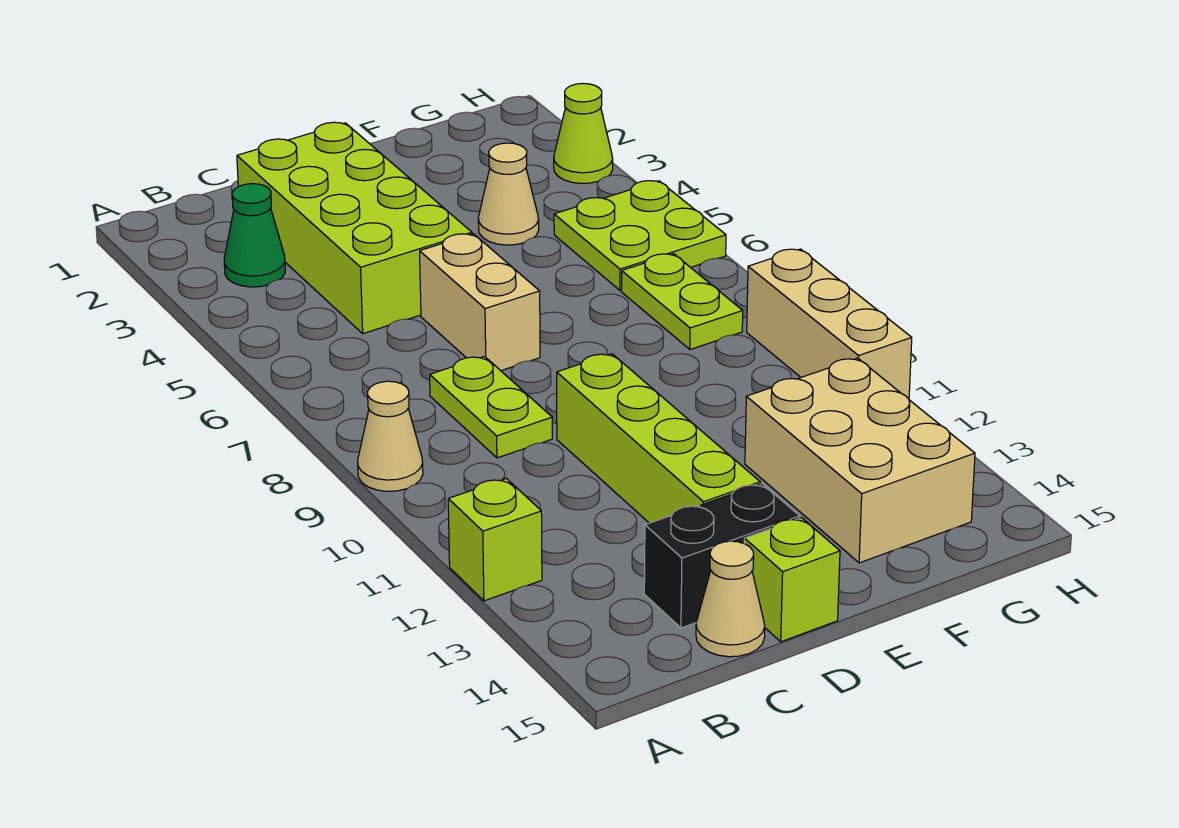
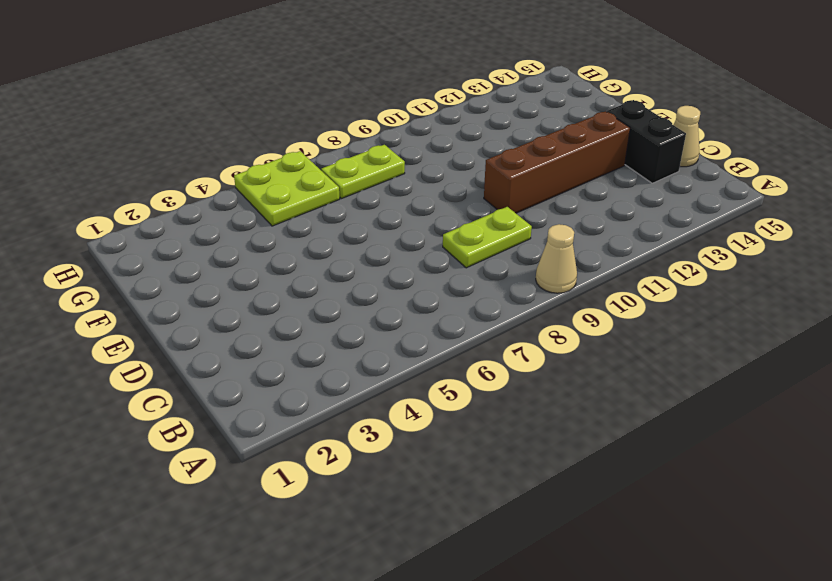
brown brick D10:D13 level 1 -> lime brick D10:D13 level 1
none -> lime brick A12 level 1
none -> green cone B3 level 1
none -> lime brick C2:D5 level 1

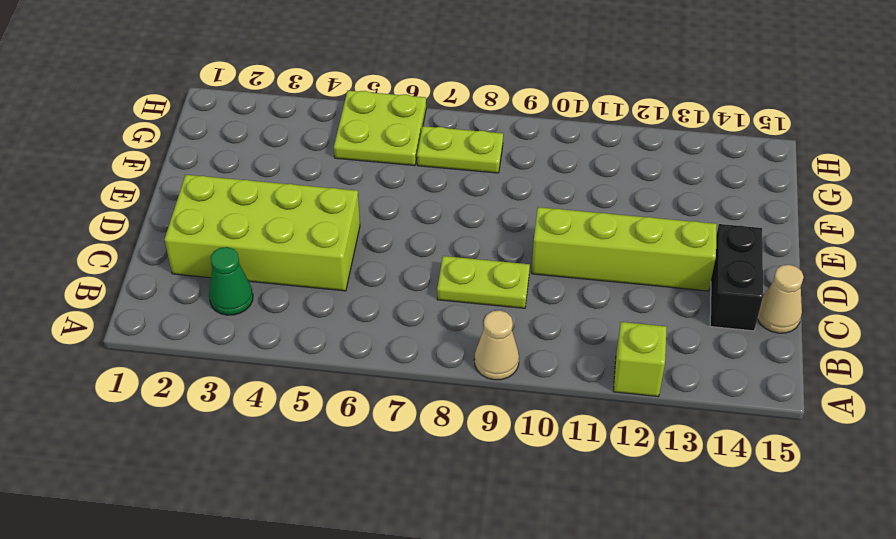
none -> tan brick D6:D7 level 1
none -> lime brick D15 level 1
none -> tan cone F4 level 1

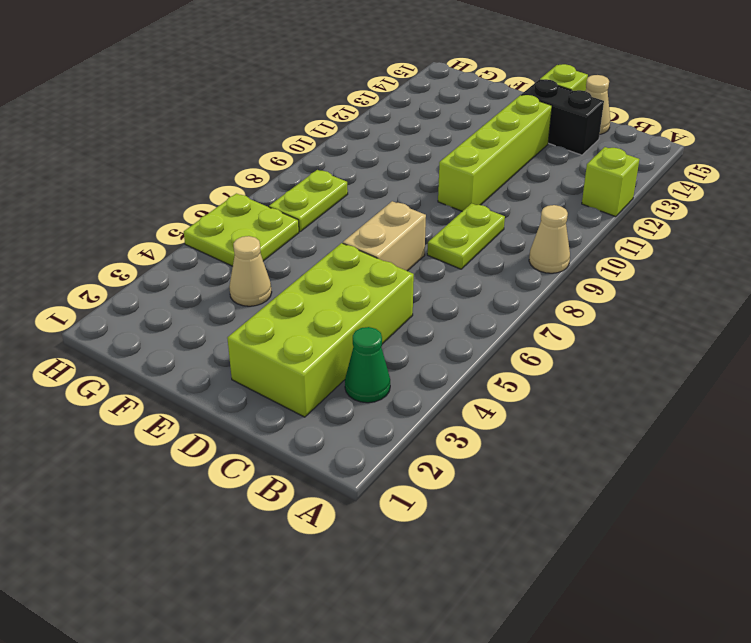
none -> tan brick F12:G14 level 1
none -> lime cone H3 level 1
none -> tan brick H9:H11 level 1

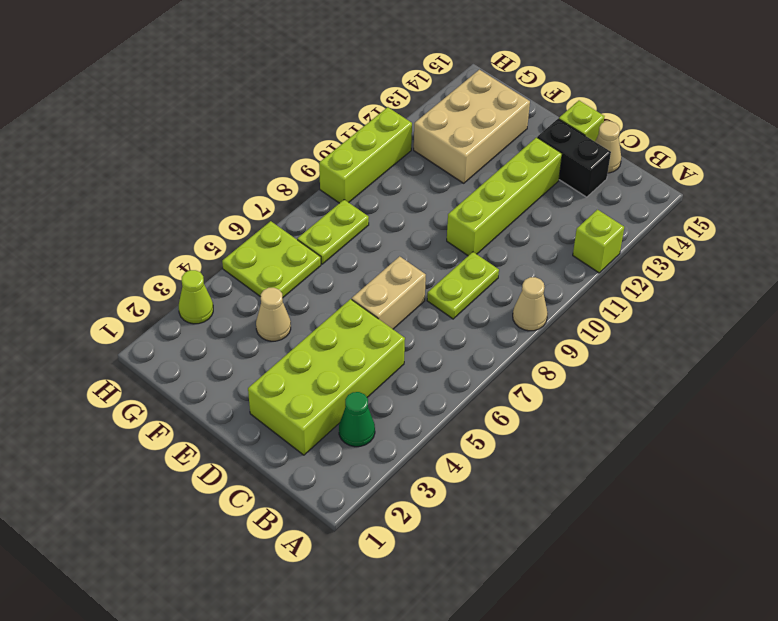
lime brick H9:H11 level 1 -> tan brick H9:H11 level 1

